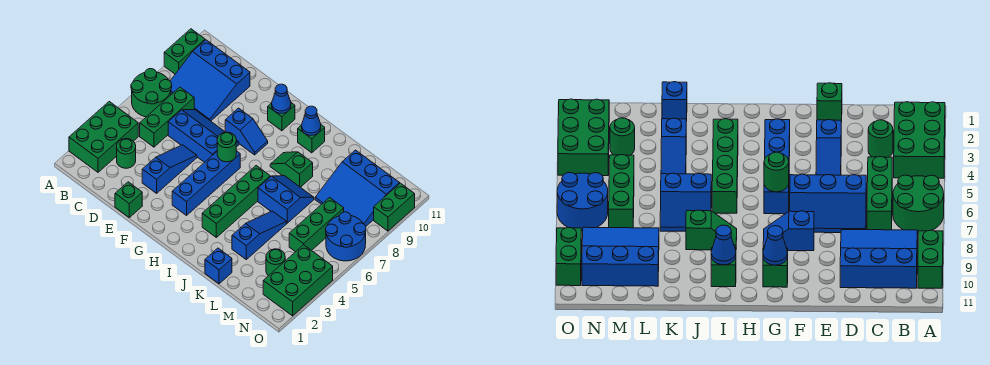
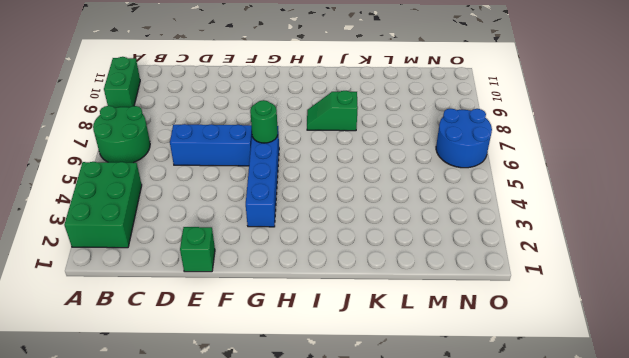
none -> blue slope B8:D10 level 1 top 10
none -> green round brick C3 level 1
none -> green brick C5:C7 level 1

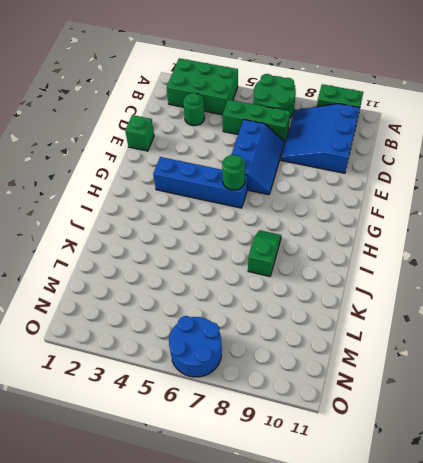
none -> blue slope E3:E5 level 1 top 3
none -> blue slope F8:G8 level 1 top F
none -> green brick G10 level 1

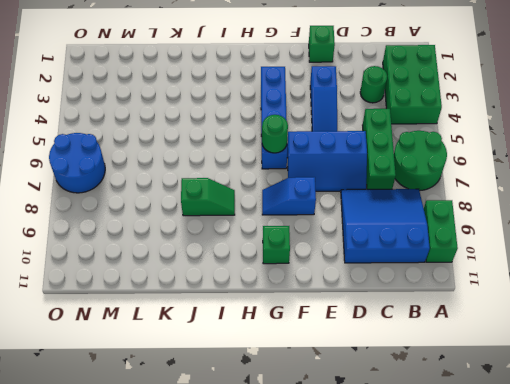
none -> green brick I3:I6 level 1
none -> green brick I10 level 1
none -> blue slope J6:K7 level 1 top 6

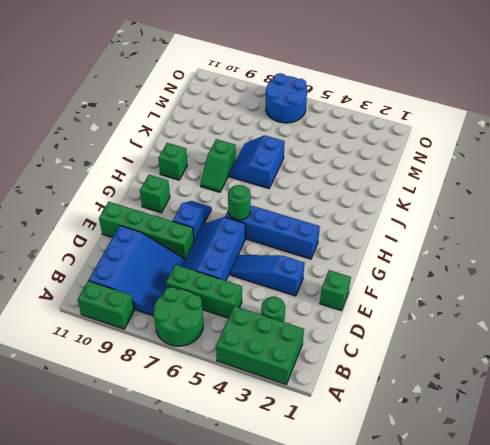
green brick E8:E11 level 1 -> green brick I3:I6 level 1
none -> blue brick K1 level 1
none -> blue slope K3:K5 level 1 top 3
none -> blue slope L8:N10 level 1 top 10

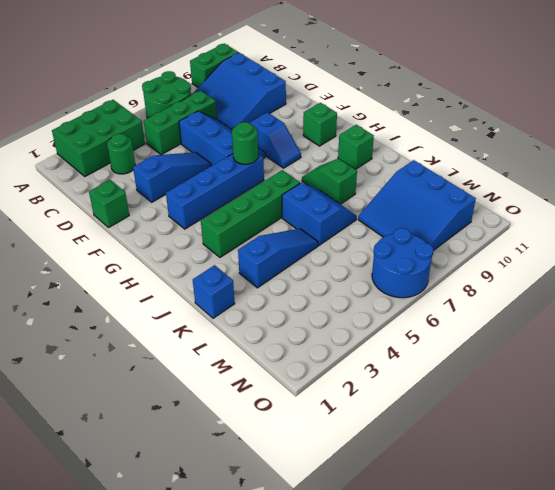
none -> green round brick M3 level 1
none -> green brick M5:M7 level 1
none -> green brick N2:O4 level 1

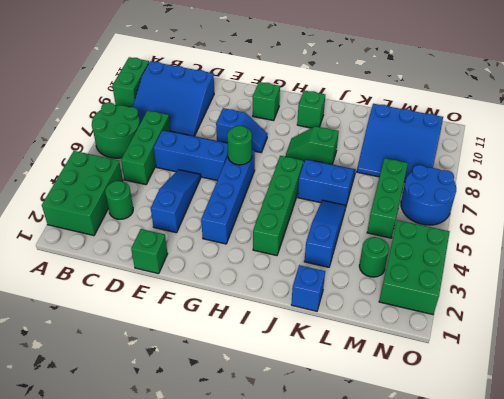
none -> green brick O9:O10 level 1
none -> blue cone G10 level 2
none -> blue cone I10 level 2

